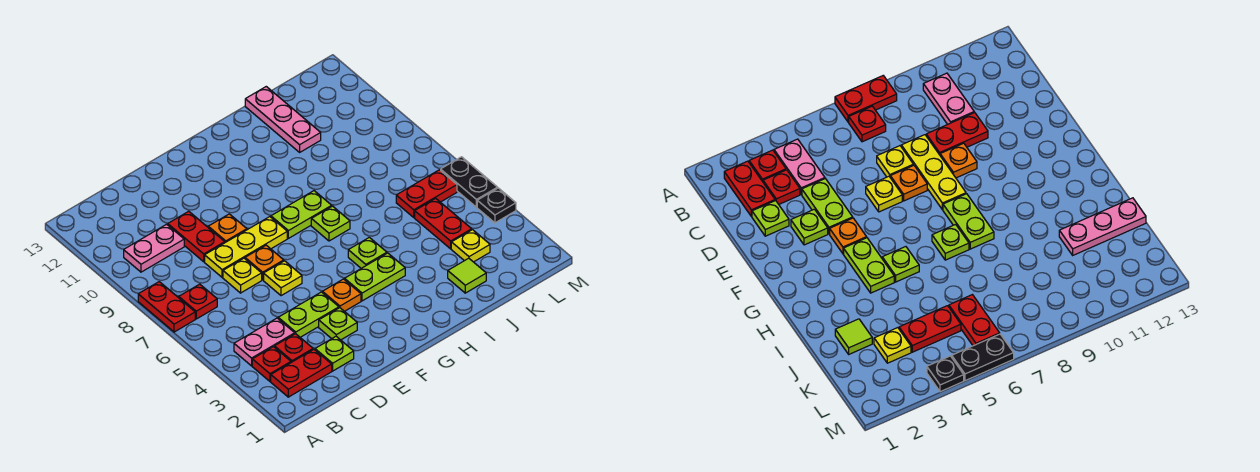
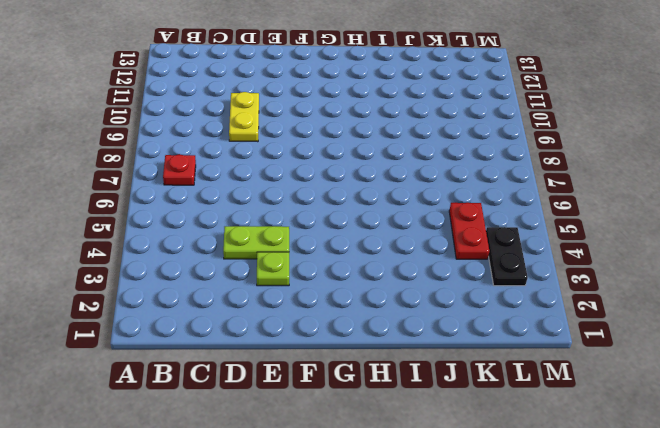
yellow plate D9:D10 level 1 -> red plate D9:D10 level 1
black plate L3:L4 level 1 -> black plate M5:M6 level 1
none -> red plate A7:A8 level 1
none -> red plate B2:C2 level 1
none -> red plate B3 level 1

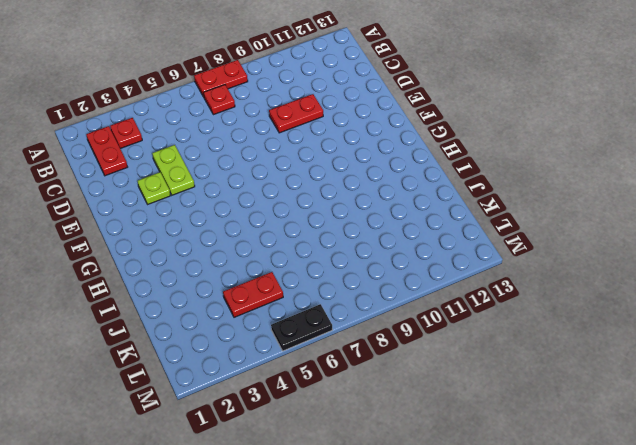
none -> pink plate B4:C4 level 1
none -> pink plate B10:C10 level 1
none -> red plate C3 level 1

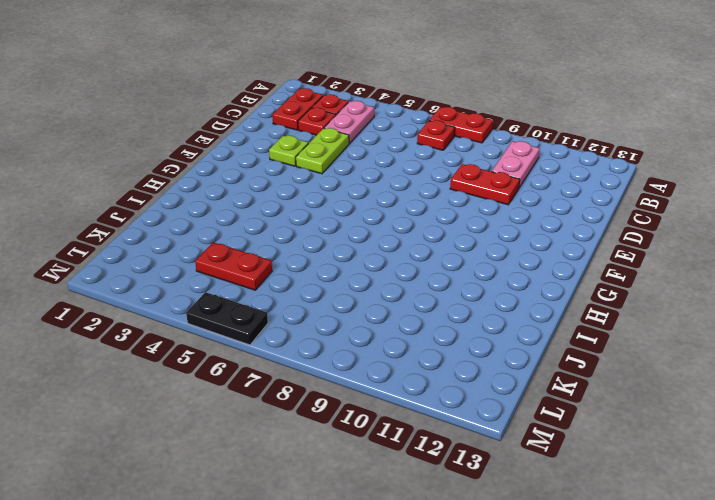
none -> lime plate D2 level 1
none -> yellow plate D7 level 1
none -> yellow plate D8:F8 level 1

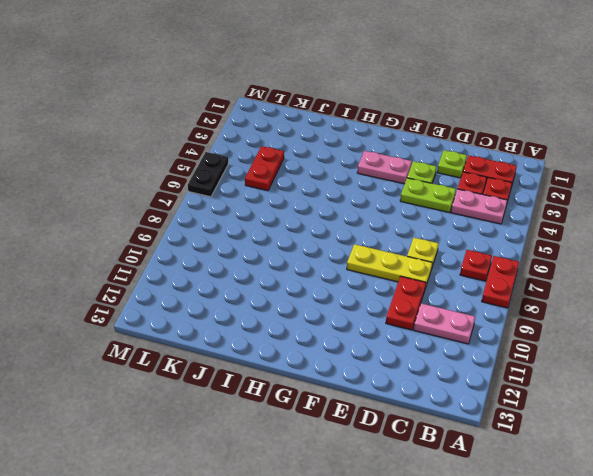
pink plate F3:G3 level 1 -> none
none -> yellow plate E6 level 1
none -> orange plate E7 level 1
none -> orange plate E9 level 1

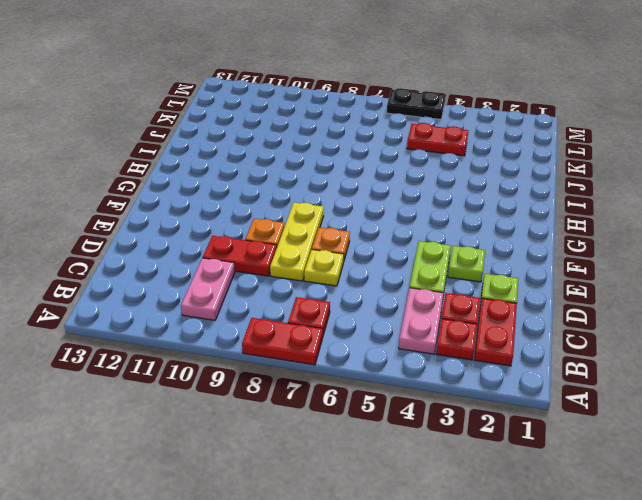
none -> yellow plate E6 level 1
none -> orange plate F4 level 1
none -> lime plate G4:H4 level 1

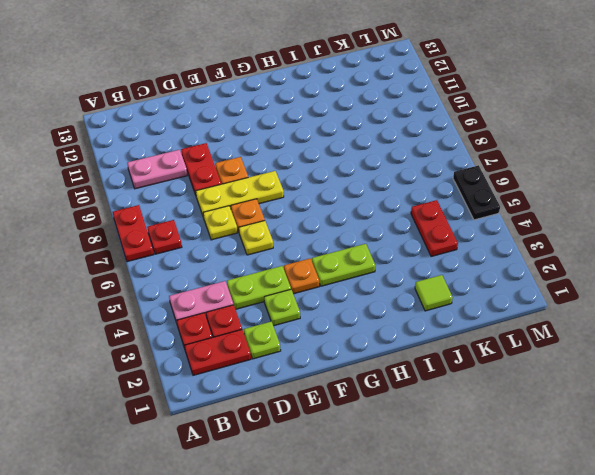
none -> lime plate G8:H8 level 1
none -> lime plate H5 level 1
none -> lime plate H7 level 1

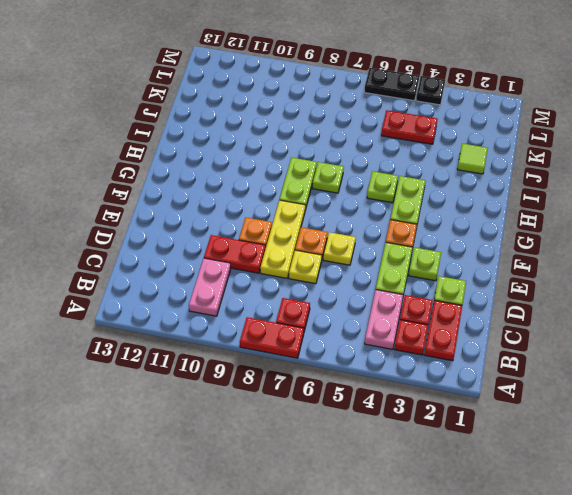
none -> pink plate J11:J13 level 1
none -> yellow plate K3 level 1
none -> red plate K6:L6 level 1

